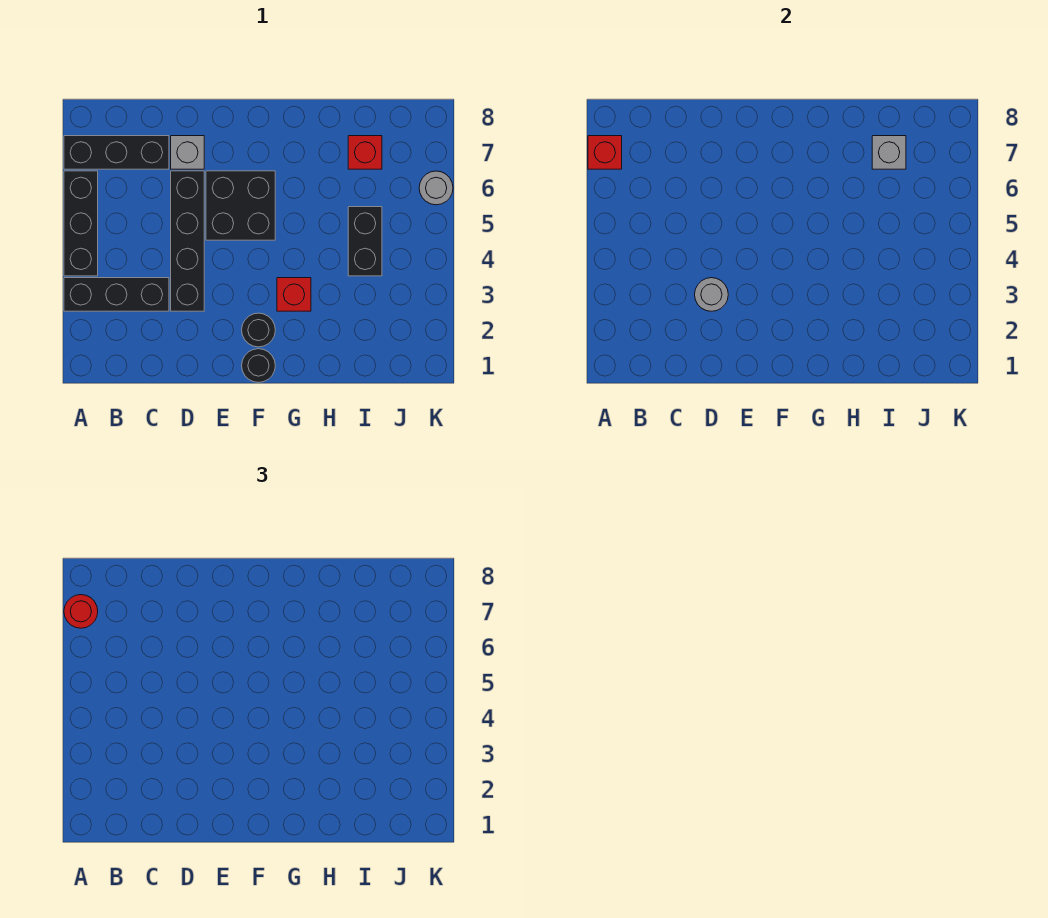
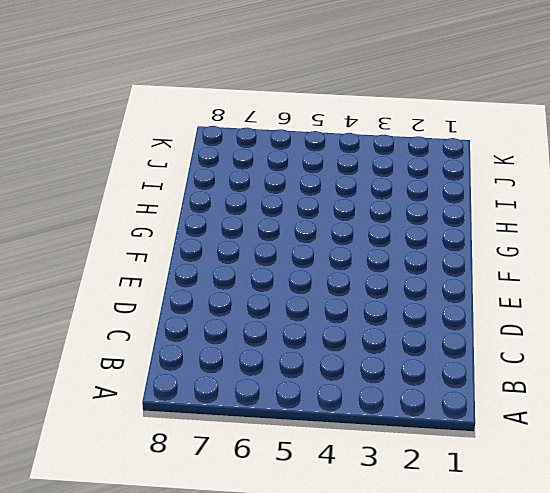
none -> black brick A3:C3 level 1
none -> black brick A4:A6 level 1
none -> black brick A7:C7 level 1

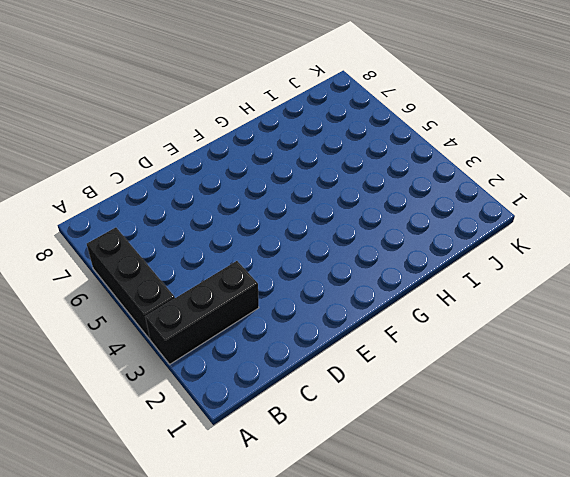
none -> black brick A7:C7 level 1
none -> black brick D3:D6 level 1
none -> grey brick D7 level 1

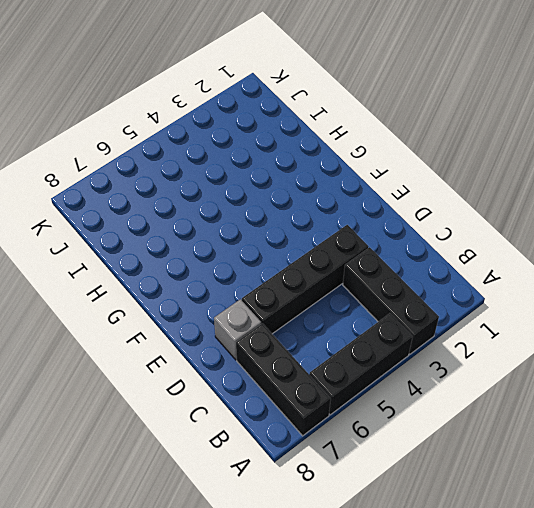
none -> black brick E5:F6 level 1
none -> black round brick F1 level 1
none -> black round brick F2 level 1

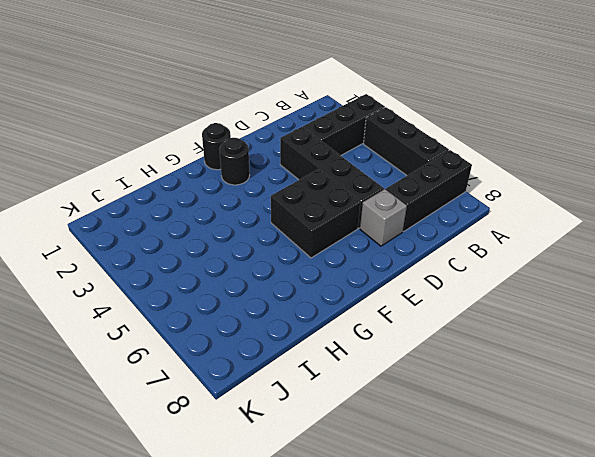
none -> red brick G3 level 1
none -> black brick I4:I5 level 1
none -> red brick I7 level 1

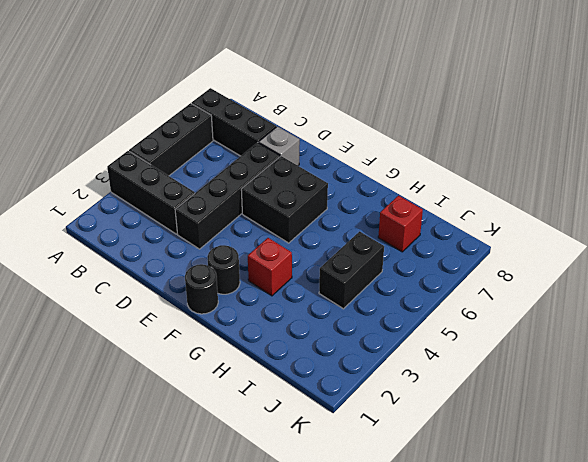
none -> grey round brick K6 level 1
none -> red brick A7 level 2
none -> grey round brick D3 level 2

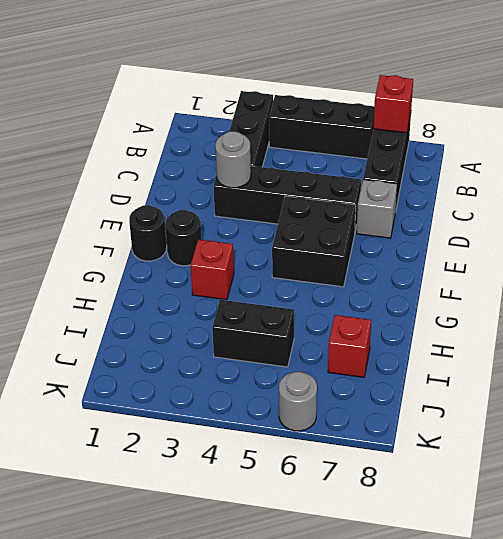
none -> grey brick I7 level 2
none -> red round brick A7 level 3

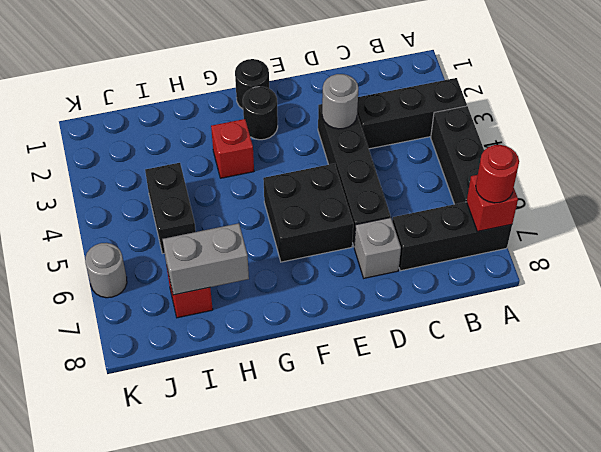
grey brick H7:I7 level 2 -> grey brick I7 level 2

